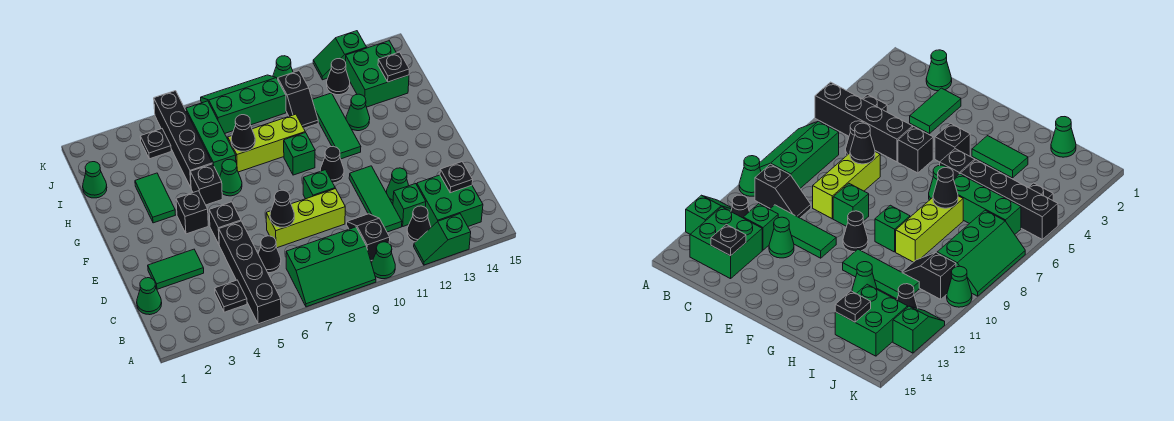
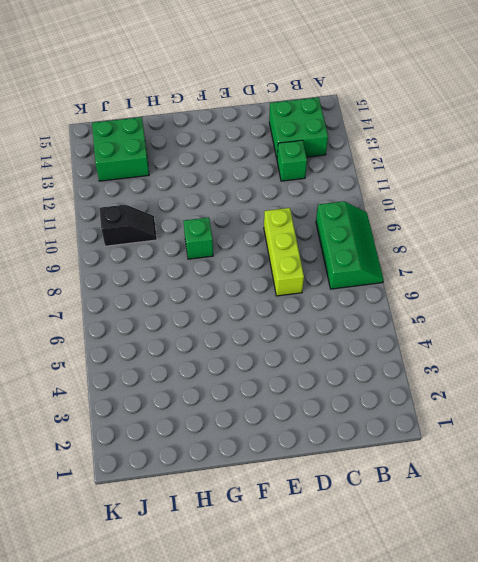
none -> black brick A5:D5 level 1
none -> green cone A10 level 1
none -> green slope A12:A13 level 1 top 13
none -> black plate B4 level 1

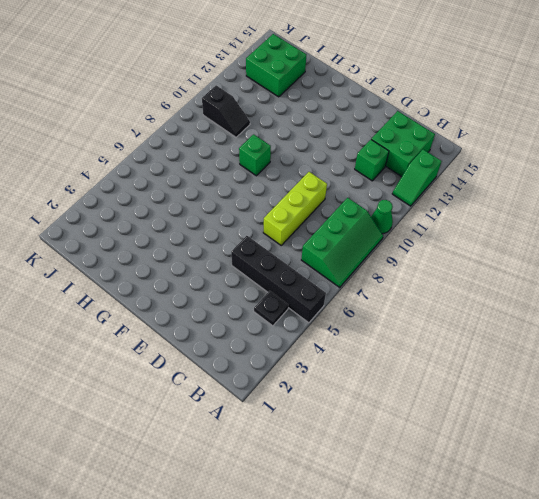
none -> black slope B10:C10 level 1 top B
none -> black cone B12 level 1
none -> green cone C1 level 1
none -> black cone C6 level 1

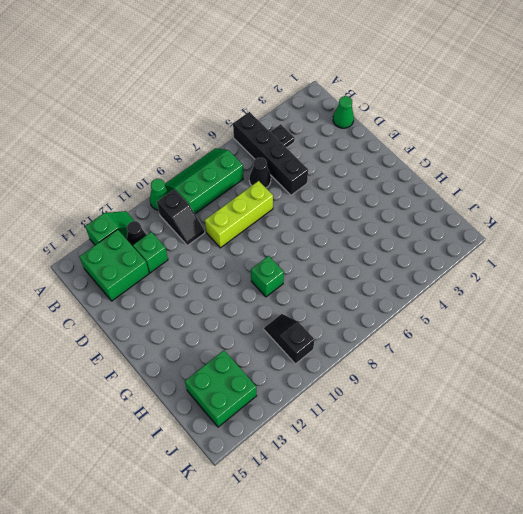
none -> green tile C11:E11 level 1
none -> green tile D2:D3 level 1
none -> green cone D12 level 1
none -> black brick E5 level 1

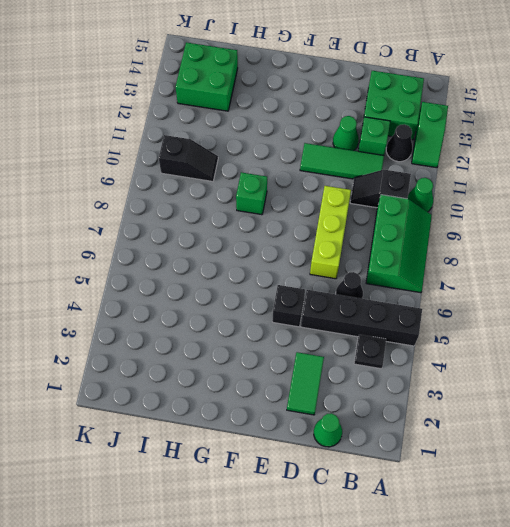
none -> green brick E9 level 1
none -> black brick F4 level 1
none -> black cone F10 level 1
none -> green tile G3:H3 level 1

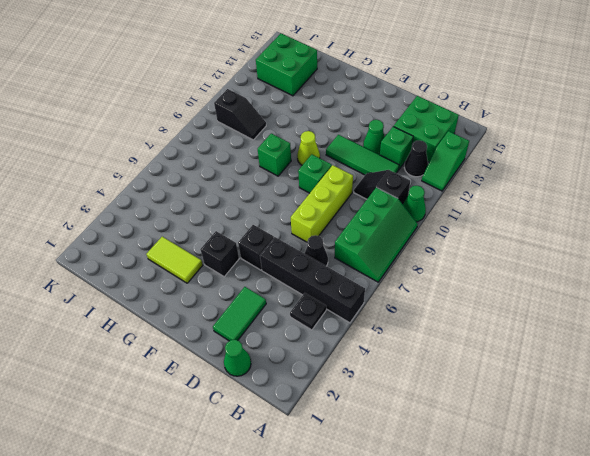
lime cone F10 level 1 -> black cone F10 level 1
lime tile G3:H3 level 1 -> green tile G3:H3 level 1
none -> black brick G5 level 1
none -> green cone G6 level 1
none -> green tile G11:I11 level 1
none -> black brick H5:K5 level 1

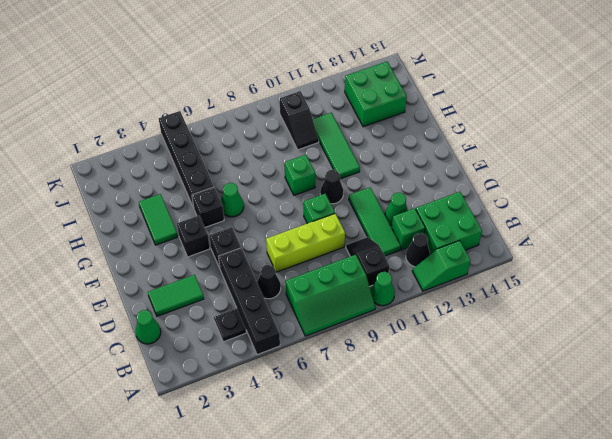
none -> green brick H6:J6 level 1
none -> lime brick H7:H9 level 1
none -> green cone H12 level 1
none -> green cone I1 level 1

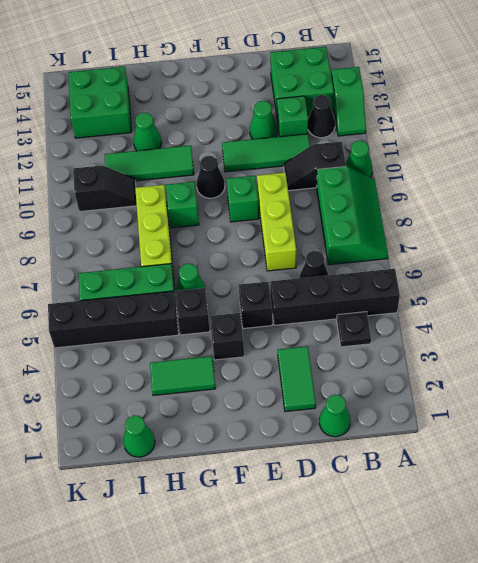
none -> black plate J4 level 1
none -> green slope J7:K9 level 1 top J
none -> black cone J12 level 1
none -> green cone K10 level 1

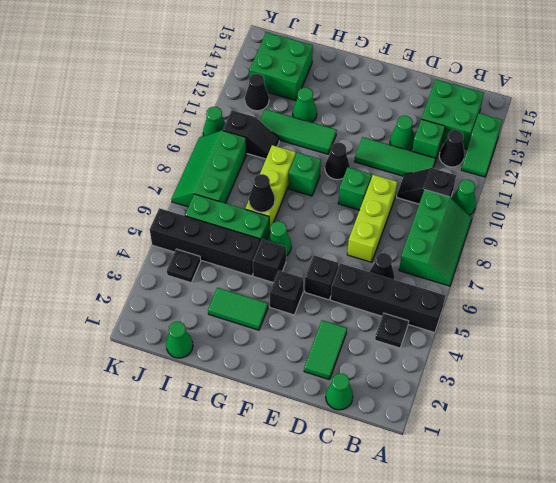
none -> green slope K12:K13 level 1 top 13
none -> black plate C14 level 2
none -> black cone D7 level 2
none -> black plate I14 level 2

